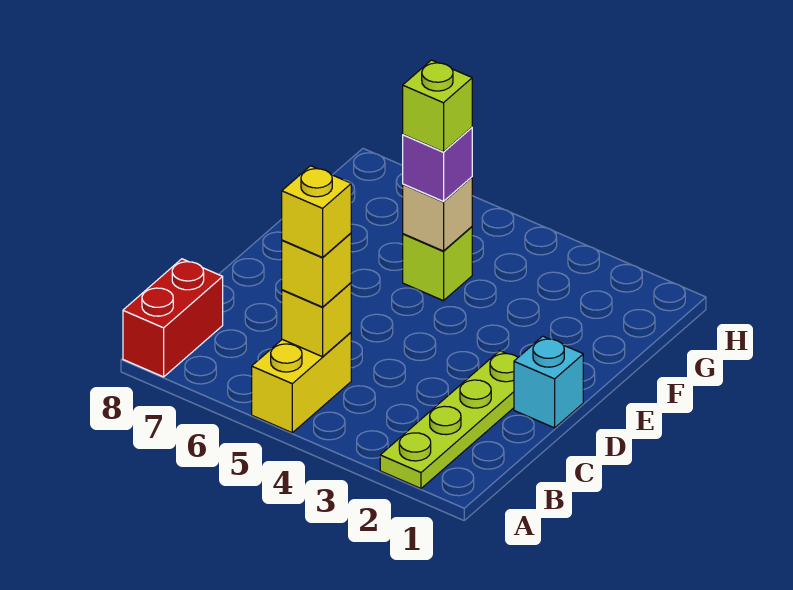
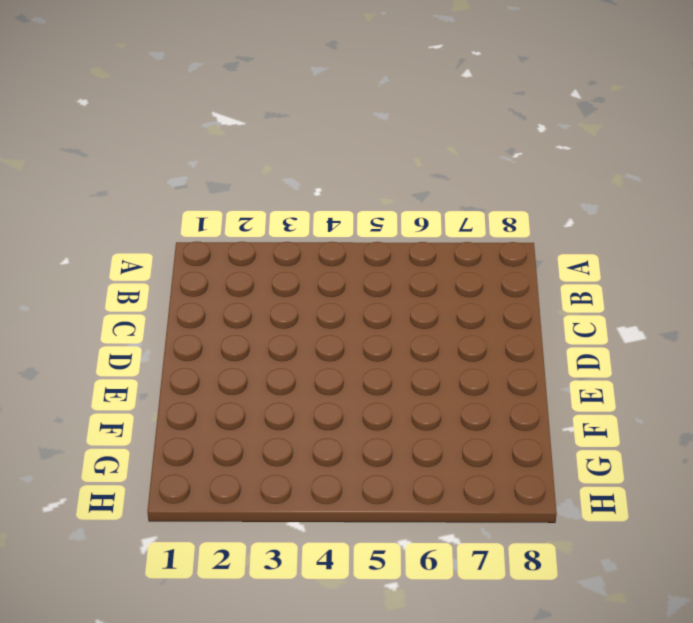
none -> lime plate A2:D2 level 1
none -> yellow brick A5:B5 level 1

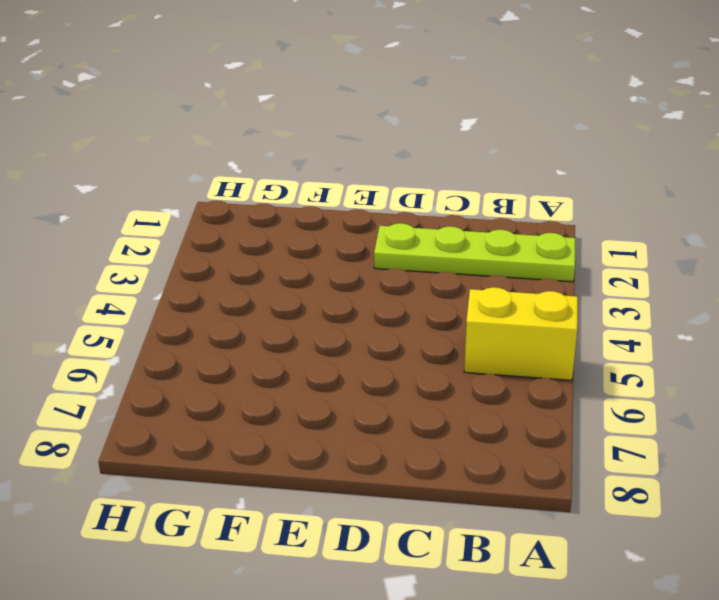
none -> red brick A8:B8 level 1
none -> cyan brick D1 level 1

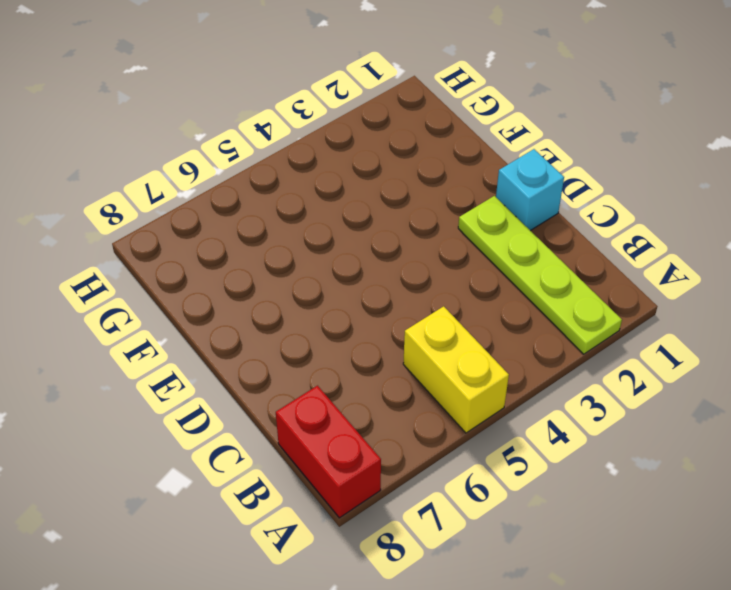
none -> lime brick F5 level 1
none -> yellow brick B5 level 2

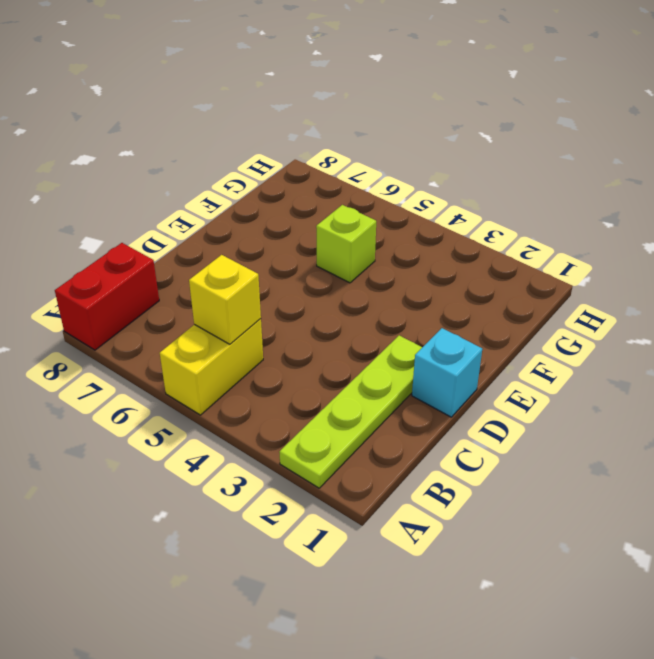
none -> tan brick F5 level 2
none -> yellow brick B5 level 3

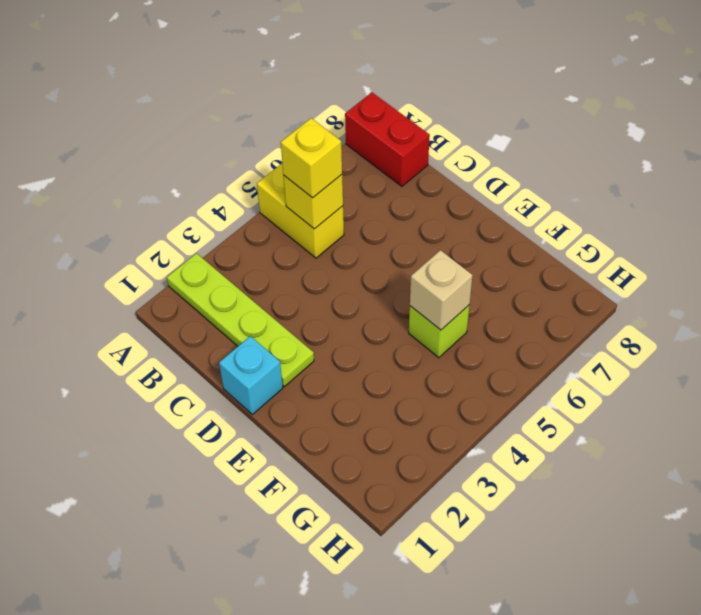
none -> purple brick F5 level 3
none -> yellow brick B5 level 4

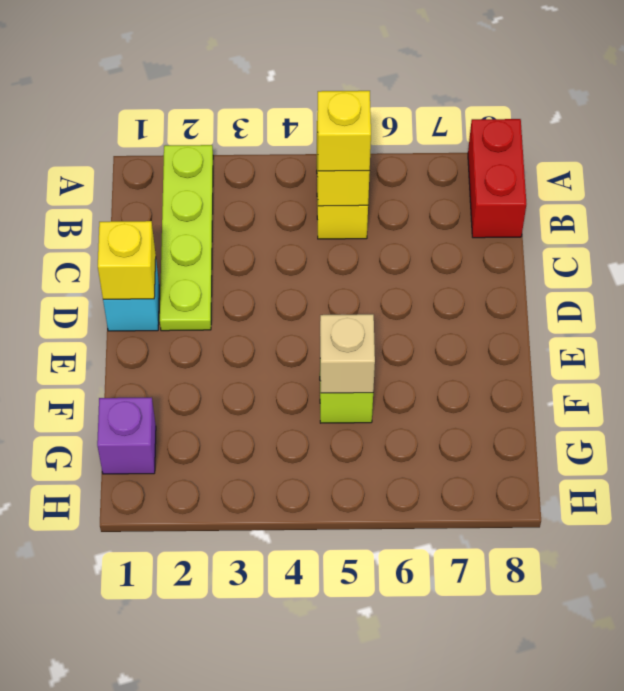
yellow brick D1 level 2 -> yellow brick B5 level 4
purple brick G1 level 1 -> purple brick F5 level 3
none -> lime brick F5 level 4

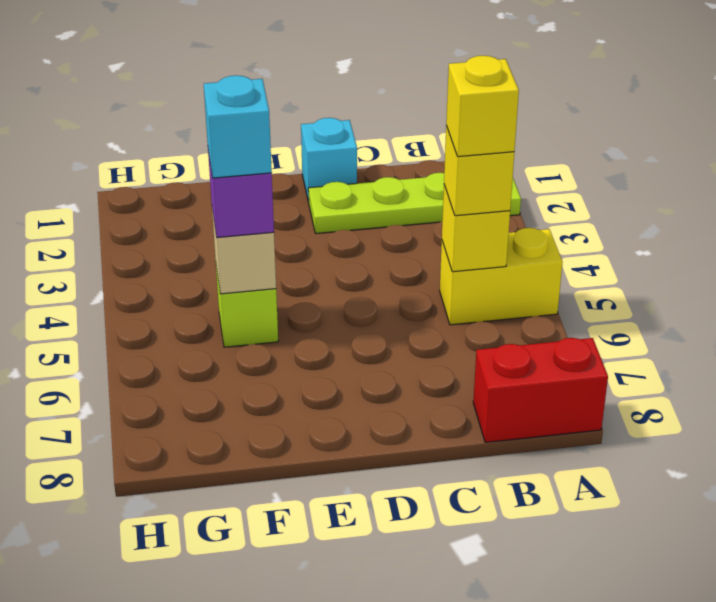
cyan brick F5 level 4 -> lime brick F5 level 4

